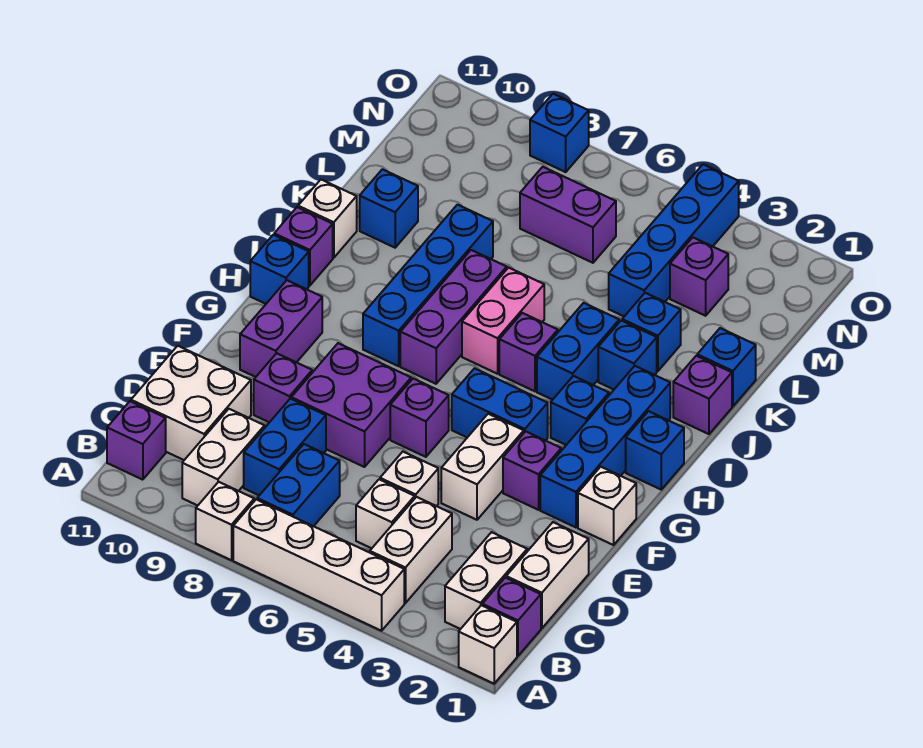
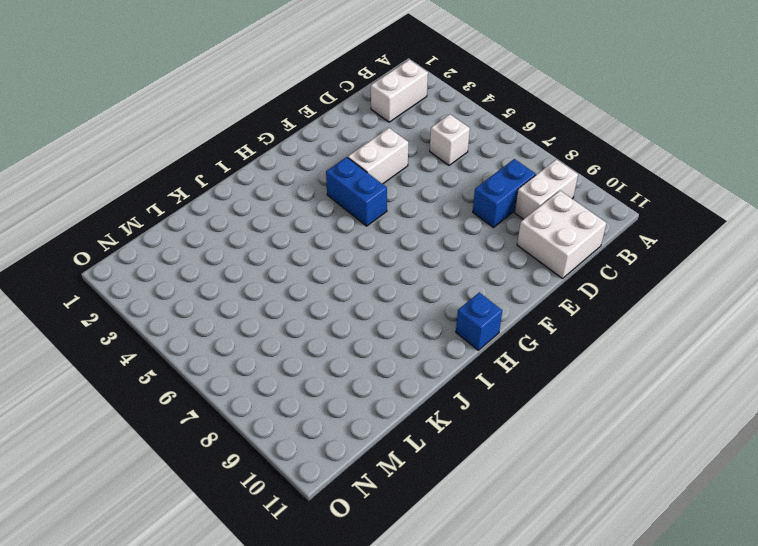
none -> white brick A1 level 1
none -> white brick A4:A7 level 1
none -> white brick A8 level 1
none -> purple brick B1 level 1

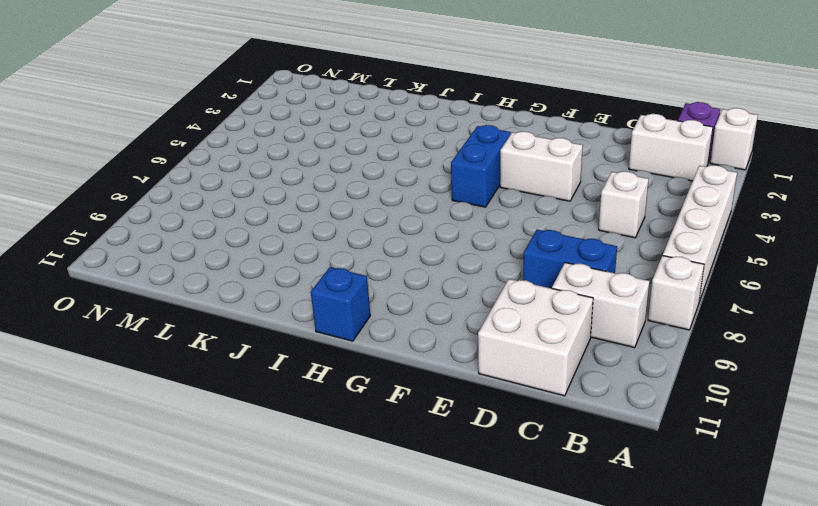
none -> white brick B4:C4 level 1
none -> blue brick B7:C7 level 1
none -> purple brick B11 level 1
none -> white brick C1:D1 level 1

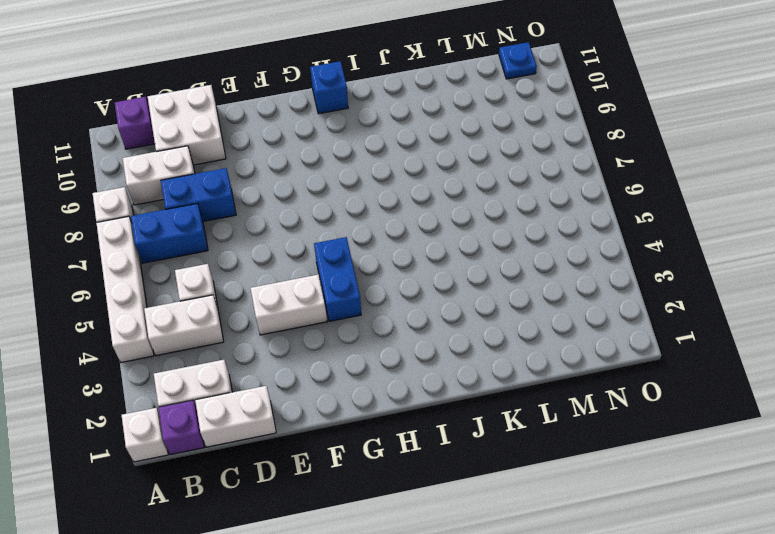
blue plate N11 level 1 -> none
none -> white brick D5 level 1
none -> purple brick E7:F8 level 1
none -> purple brick E9 level 1
none -> white brick F1 level 1

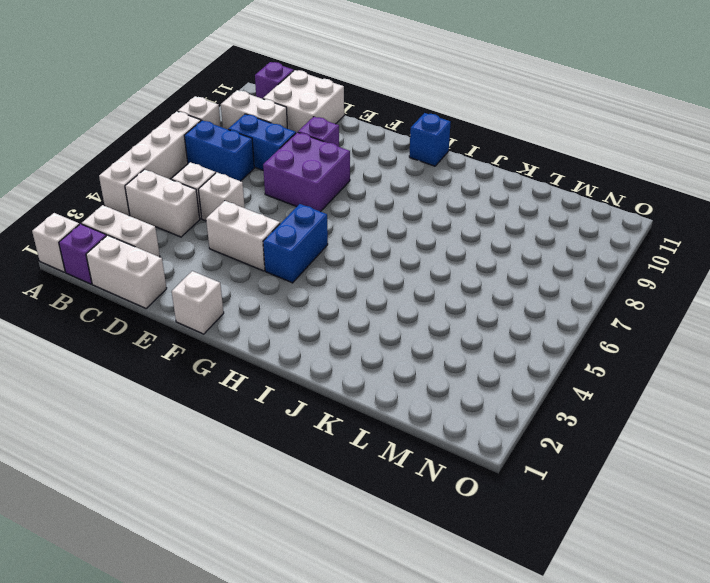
none -> blue brick F2:I2 level 1
none -> purple brick F3 level 1
none -> purple brick F6 level 1
none -> purple brick F10:G10 level 1

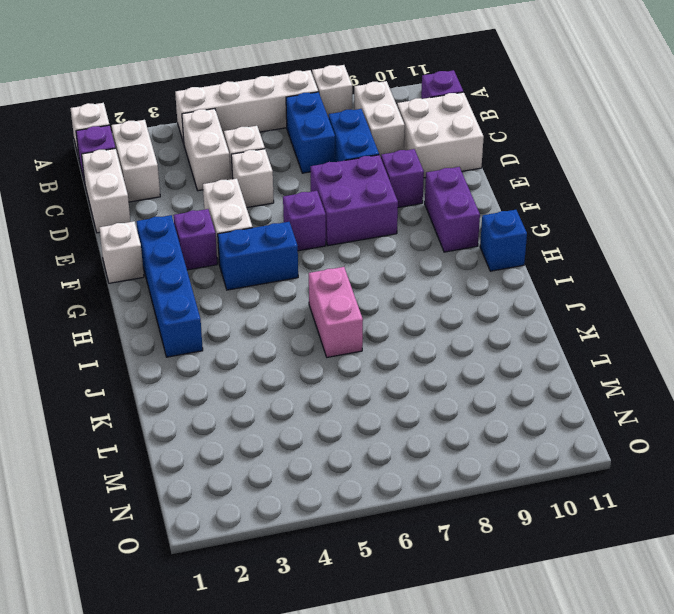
none -> blue brick H1 level 1
none -> blue brick H3 level 1
none -> purple brick H7:J7 level 1
none -> blue brick H8:K8 level 1

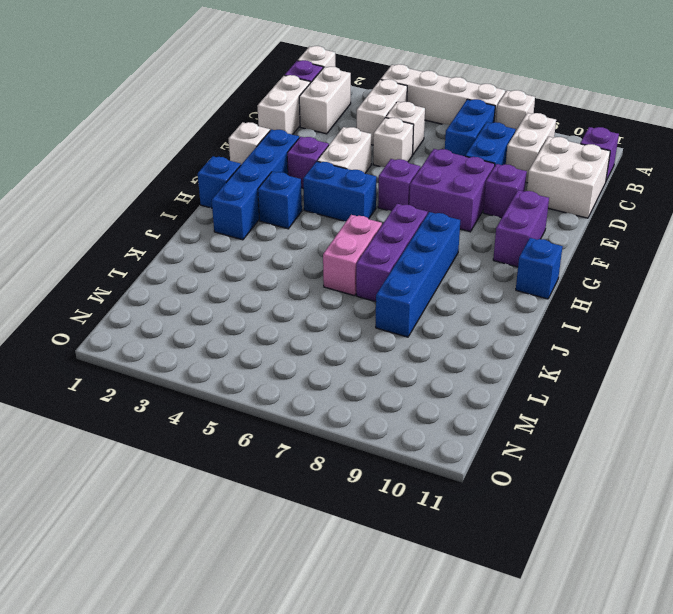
none -> blue brick I4:J4 level 1
none -> purple brick I5 level 1
none -> purple brick I11 level 1
none -> purple brick J1 level 1

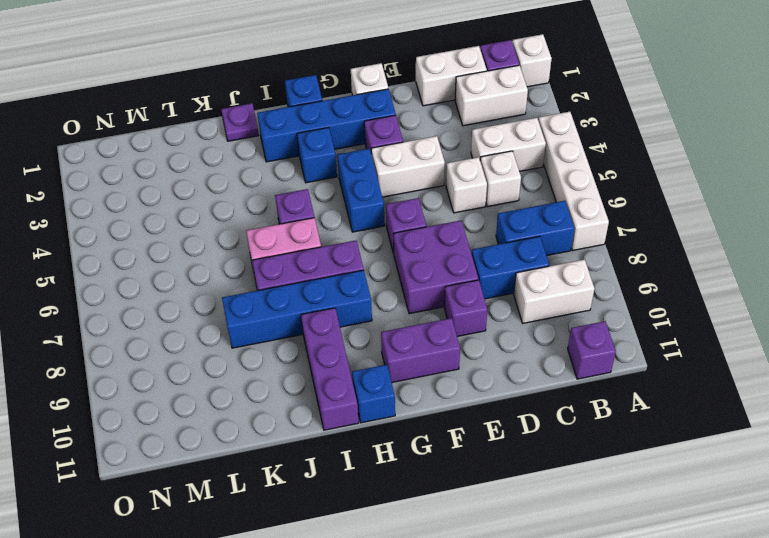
purple brick I9:I11 level 1 -> purple brick I11 level 1
purple plate J1 level 1 -> purple brick J1 level 1
none -> white brick A8 level 1
none -> white brick C10:D11 level 1
none -> blue brick I4:J4 level 1
none -> blue brick J3 level 1

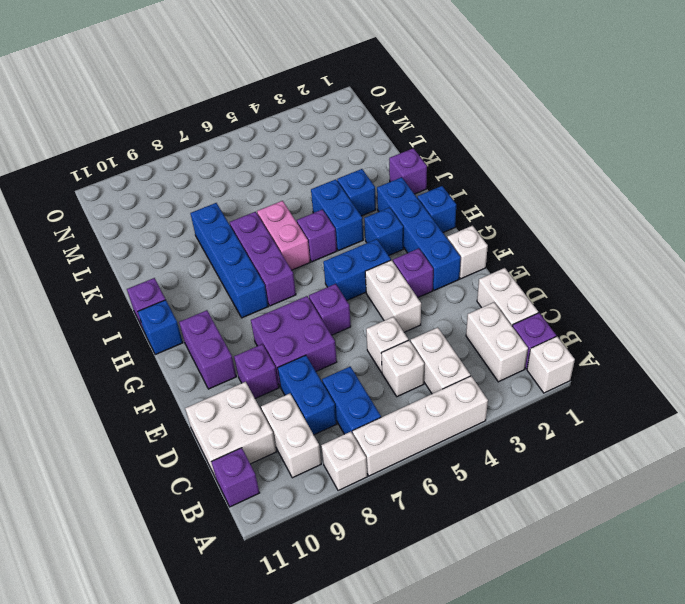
none -> white brick J11 level 1
none -> blue brick K1 level 1
none -> blue brick K3 level 1
none -> blue brick K10 level 1

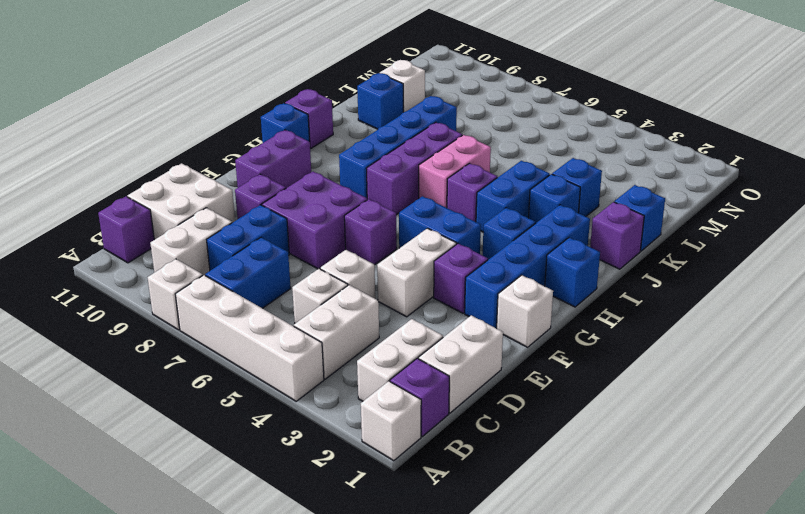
white brick L10 level 1 -> white brick J11 level 1
none -> blue brick L4:O4 level 1
none -> purple brick M3 level 1
none -> purple brick M6:M7 level 1
none -> blue brick O8 level 1

